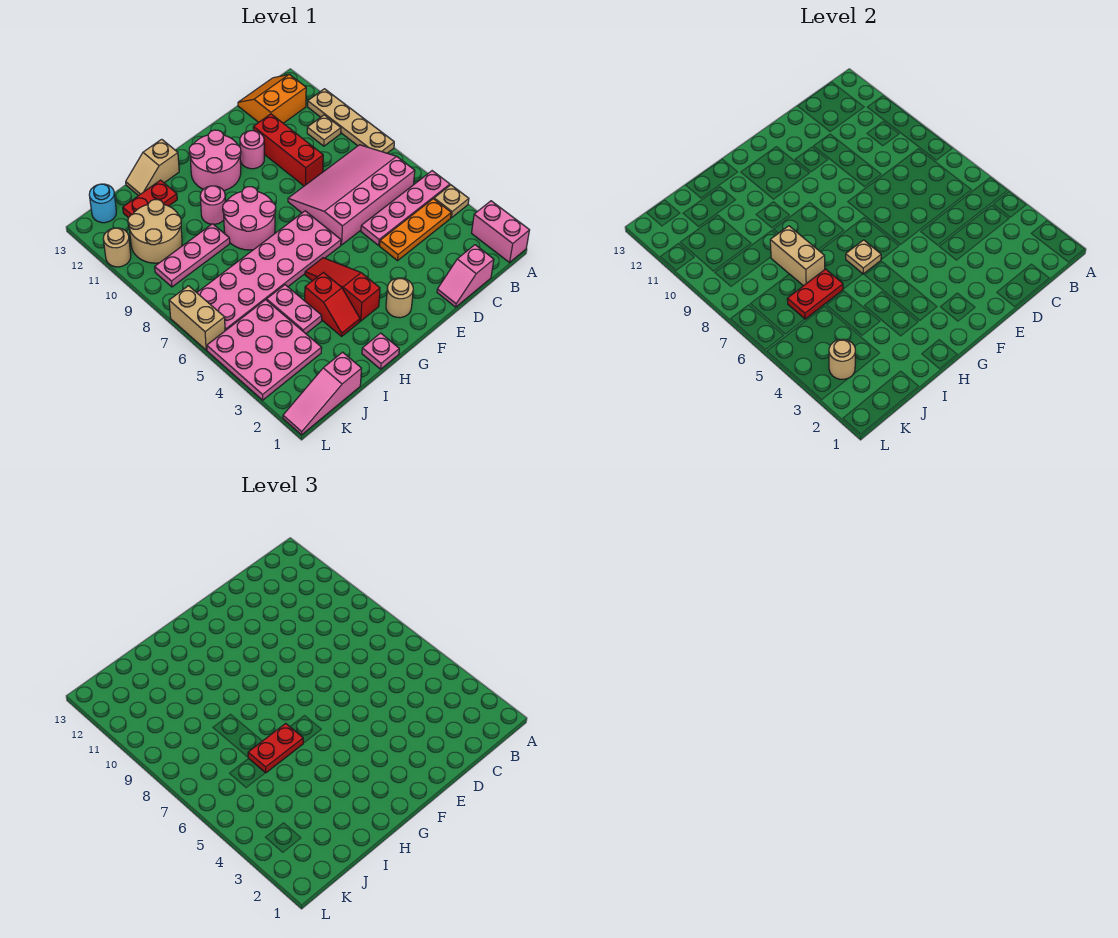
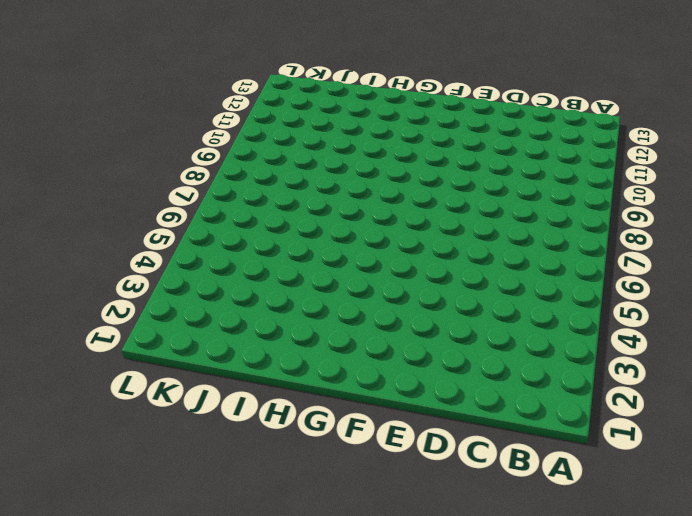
none -> pink brick A1:A2 level 1
none -> tan plate A4 level 1
none -> pink plate A5:D5 level 1
none -> tan plate A8:A11 level 1

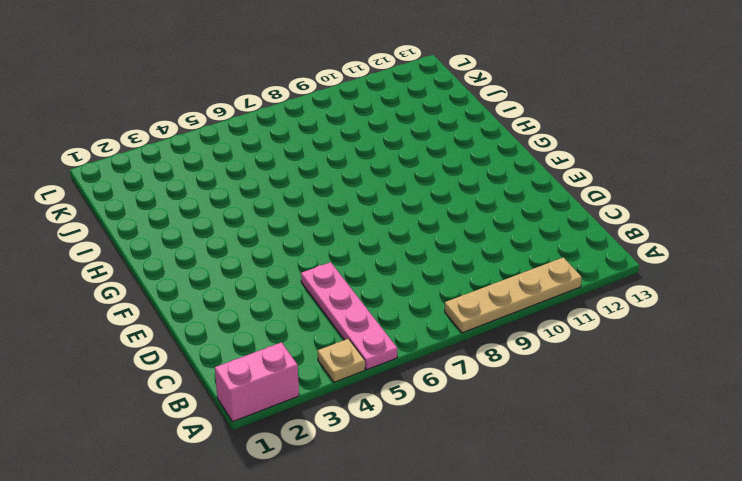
none -> orange plate B4:D4 level 1
none -> pink slope B6:E8 level 1 top 6
none -> tan plate B10 level 1
none -> orange slope B12:C13 level 1 top 12

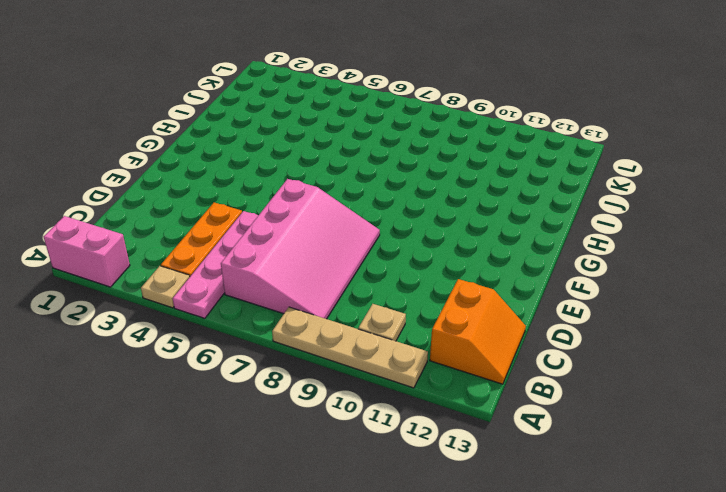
none -> pink slope C1:D1 level 1 top C
none -> red brick D9:D11 level 1
none -> pink round brick E11 level 1
none -> tan round brick F2 level 1

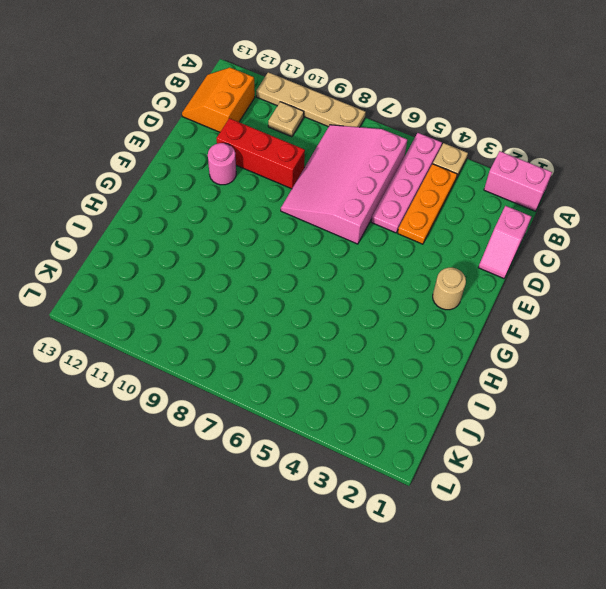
none -> pink plate F6:K7 level 1
none -> pink round brick F11:G12 level 1
none -> red slope G3:G5 level 1 top 3
none -> pink round brick G8:H9 level 1

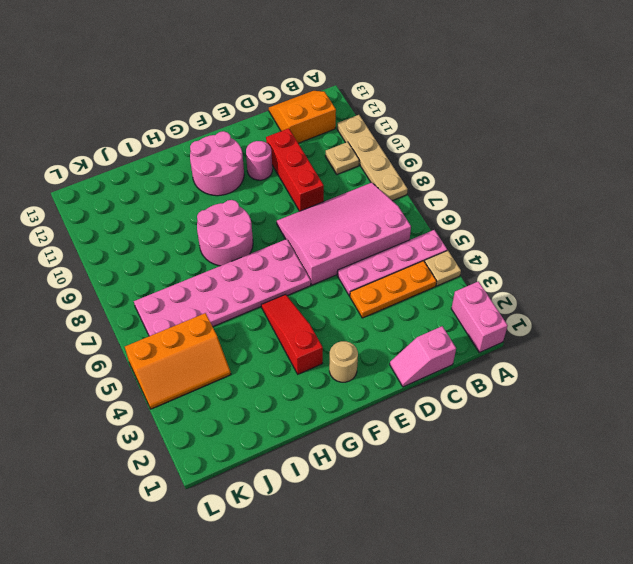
orange slope J4:L5 level 1 top 5 -> pink plate J3:L5 level 1
none -> pink plate H1 level 1
none -> red slope H3:H4 level 1 top 4
none -> pink round brick H10 level 1
none -> tan slope H13:I13 level 1 top H

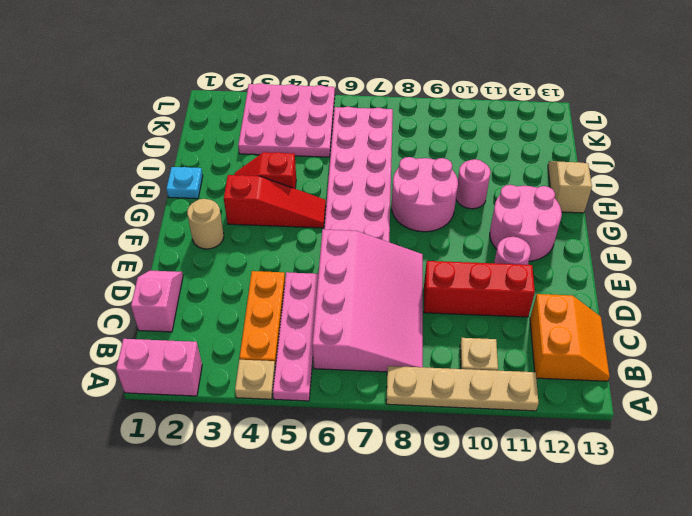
cyan plate H1 level 1 -> pink plate H1 level 1
none -> pink plate I4:I5 level 1
none -> pink plate I9:K9 level 1
none -> red plate I12:J12 level 1
none -> pink slope J1:L1 level 1 top J

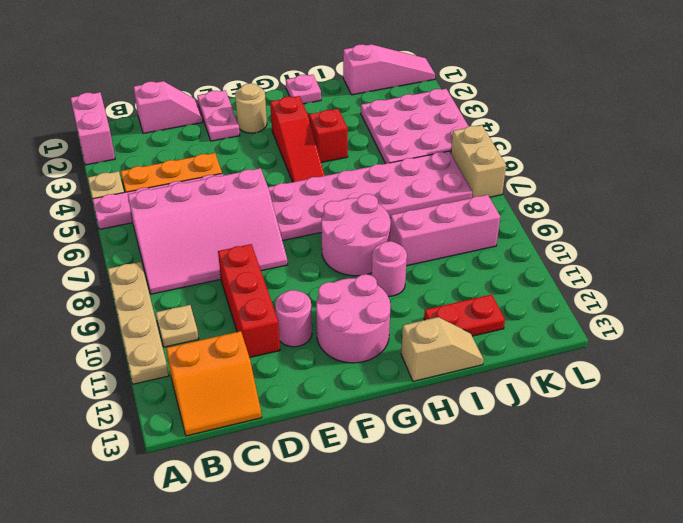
pink plate E1:E2 level 1 -> pink plate I4:I5 level 1
pink brick I9:K9 level 1 -> pink plate I9:K9 level 1
none -> tan round brick J10:K11 level 1
none -> cyan round brick K13 level 1
none -> tan round brick L11 level 1
none -> tan plate G6 level 2

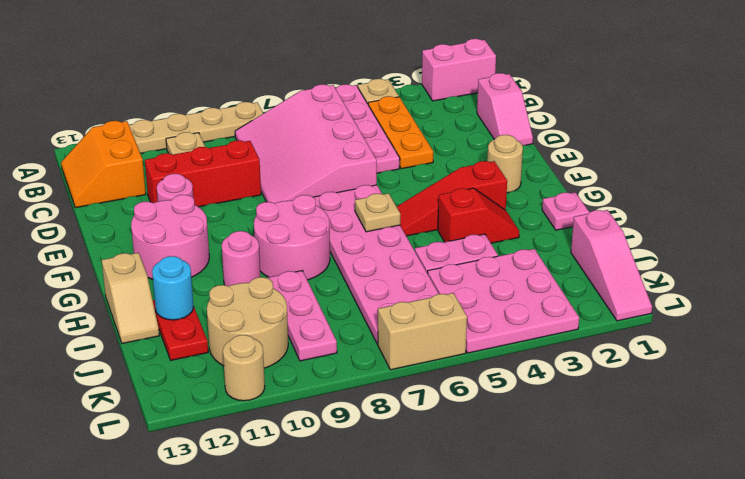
cyan round brick I12 level 2 -> cyan round brick K13 level 1
none -> red plate I6:J6 level 2
none -> tan brick I7:I8 level 2
none -> tan round brick K3 level 2
none -> red plate H6:I6 level 3

